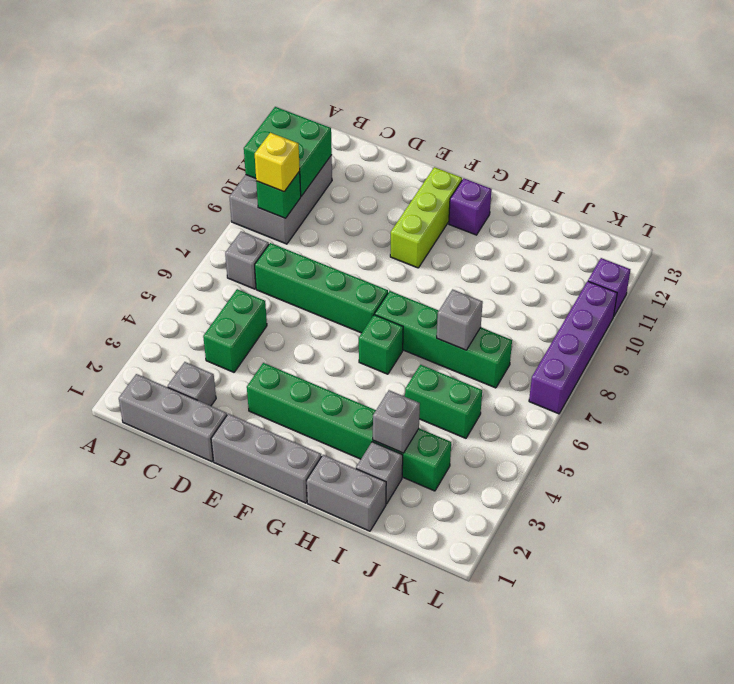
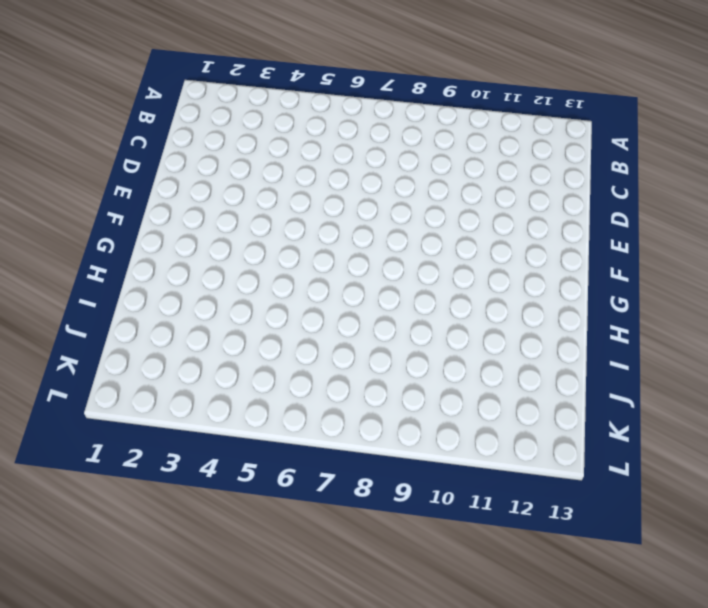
none -> grey brick A9:B11 level 1
none -> grey brick B1:D1 level 1
none -> grey brick B7 level 1

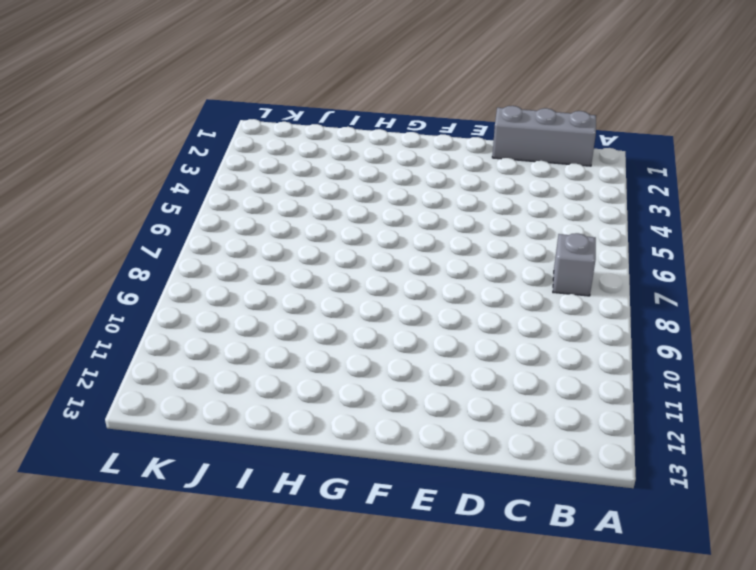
none -> grey brick A9:B11 level 1
none -> grey brick C2 level 1
none -> green brick C4:C5 level 1

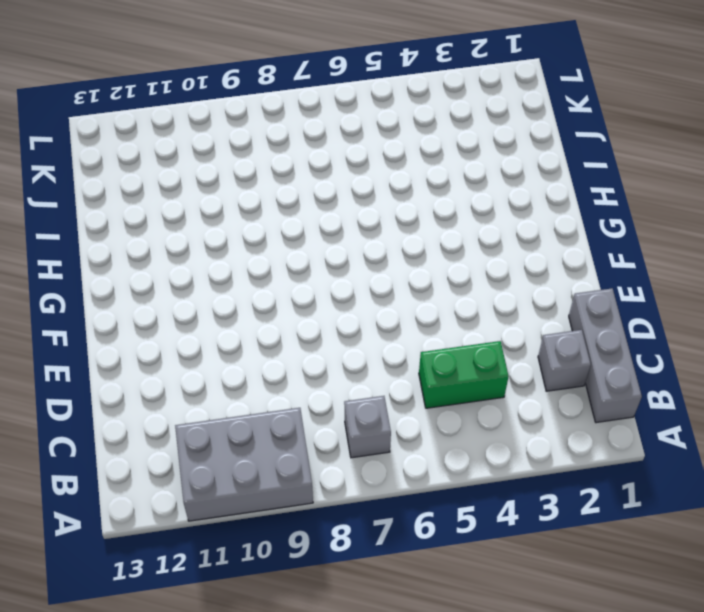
none -> green brick C7:F7 level 1
none -> grey brick E1:G1 level 1
none -> green brick E3:J3 level 1

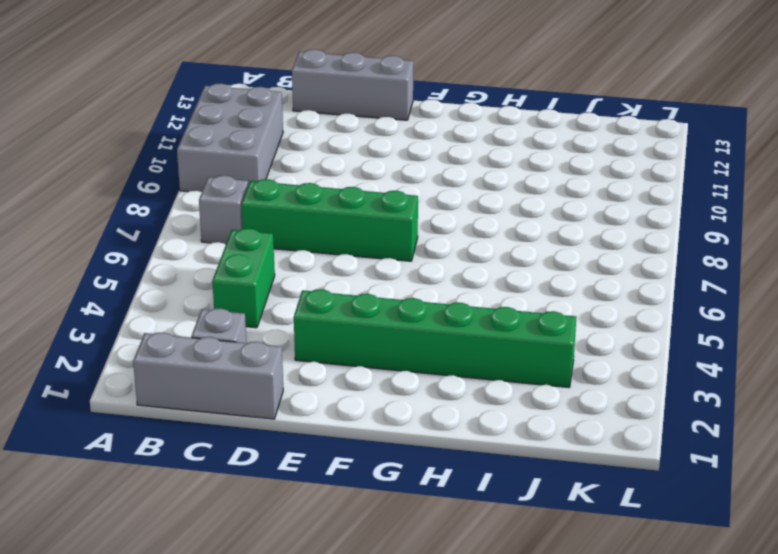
grey brick C13:E13 level 1 -> grey brick E1:G1 level 1
none -> lime brick F10:F12 level 1
none -> green brick G6 level 1
none -> green brick G7:J7 level 1

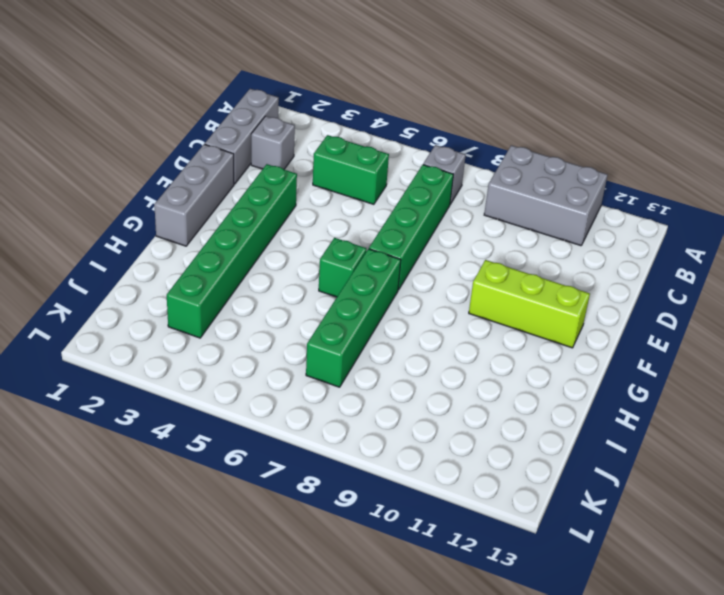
none -> purple brick G12 level 1
none -> grey brick H1:I1 level 1
none -> grey brick I2 level 1

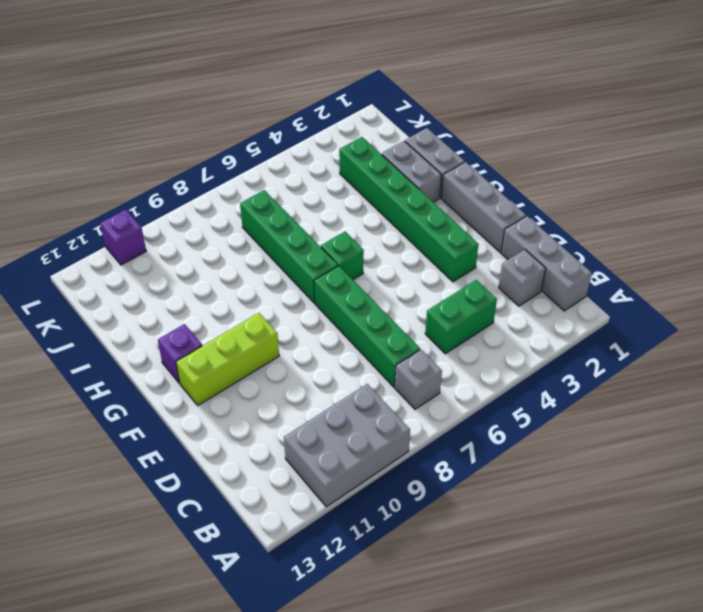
grey brick H2:I2 level 1 -> grey brick I2 level 1
none -> green brick I5:J5 level 1
none -> purple brick L7:L10 level 1
none -> green brick A10:B11 level 2

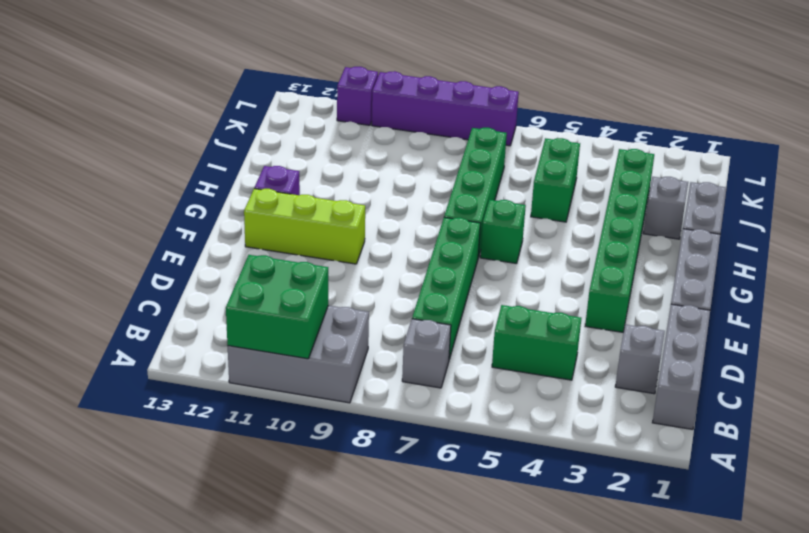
none -> green brick B9 level 2
none -> grey brick I3 level 2
none -> grey brick I7 level 2

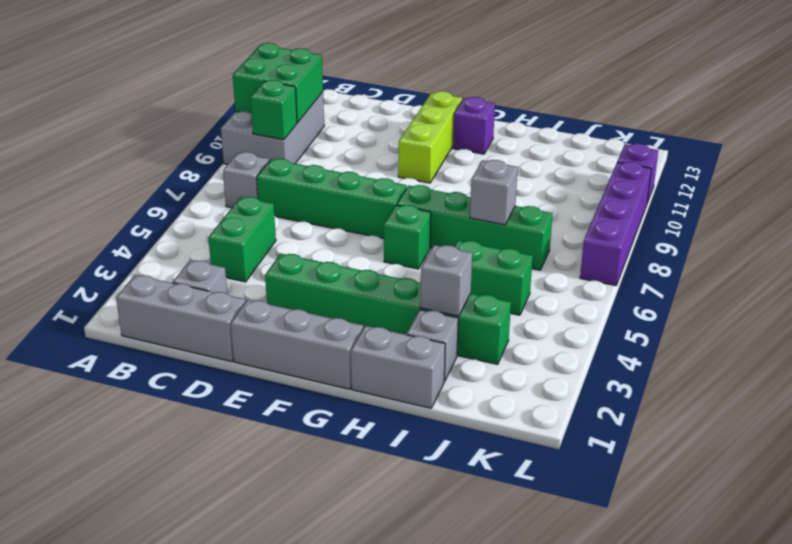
none -> yellow brick B9 level 3

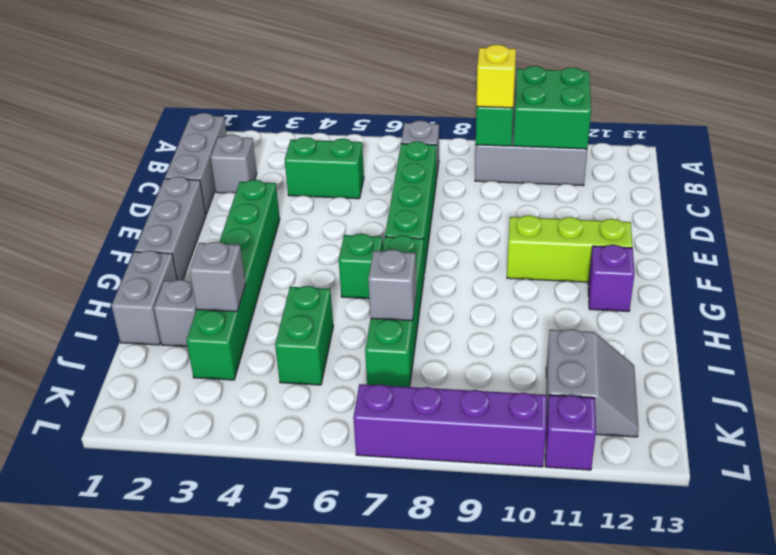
grey slope J11:K12 level 1 top 11 -> none

